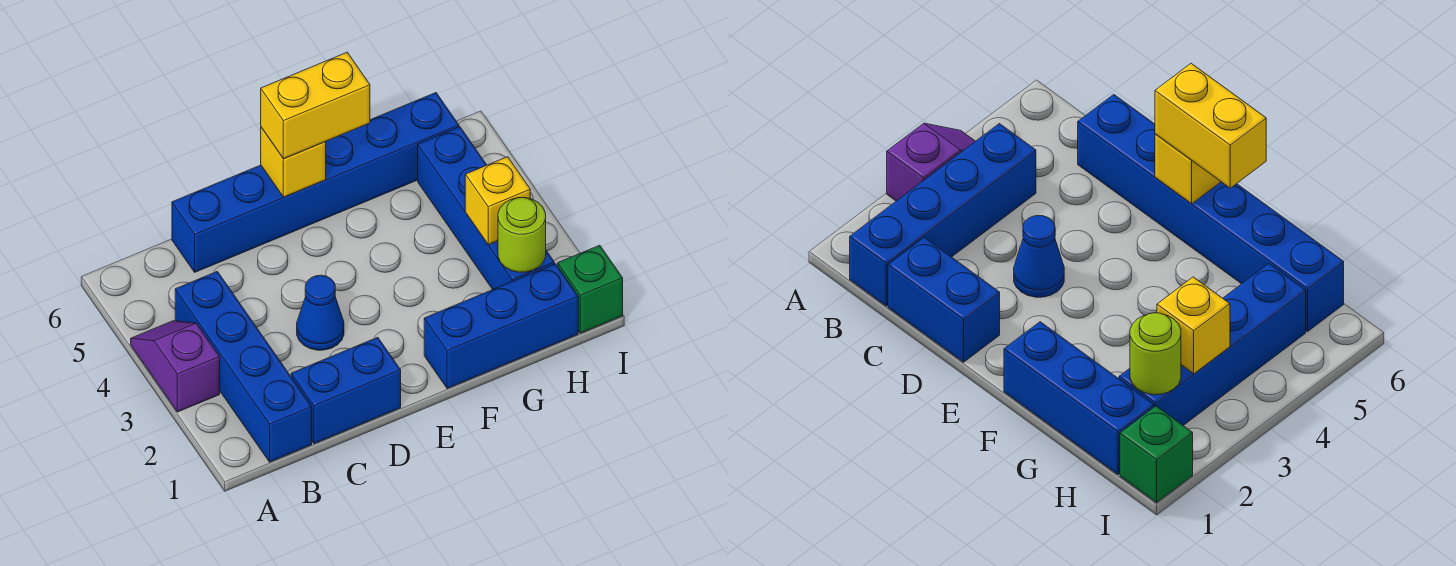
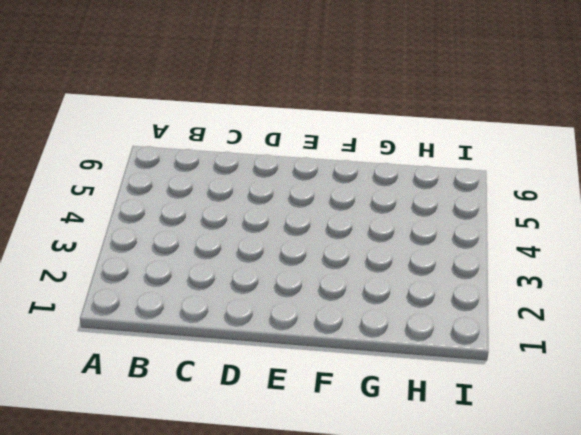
none -> purple slope A3:A4 level 1 top 3
none -> blue brick B1:B4 level 1
none -> blue brick C1:D1 level 1

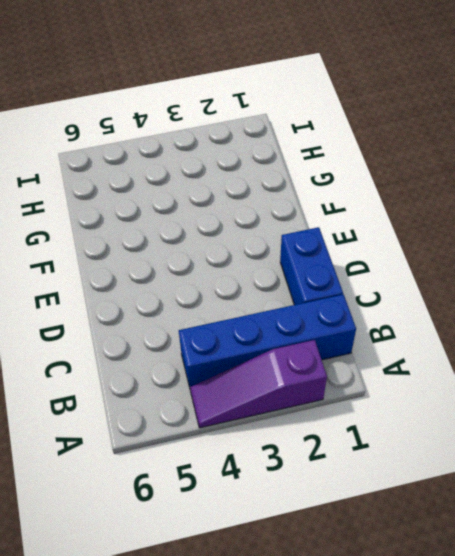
purple slope A2:A4 level 1 top 2 -> purple slope A3:A4 level 1 top 3
none -> blue brick C6:H6 level 1
none -> blue cone D3 level 1
none -> blue brick F1:H1 level 1

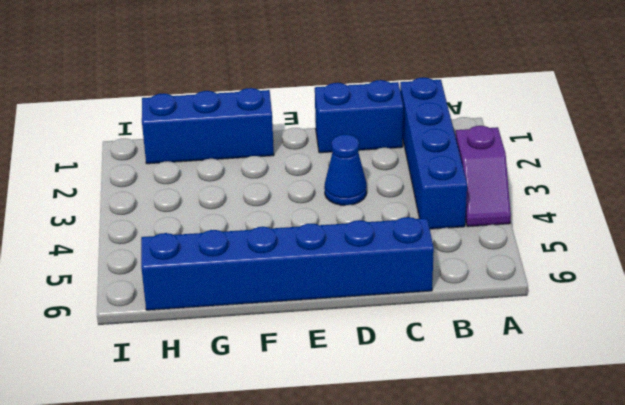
none -> blue brick H2:H5 level 1
none -> green brick I1 level 1
none -> yellow brick E6 level 2

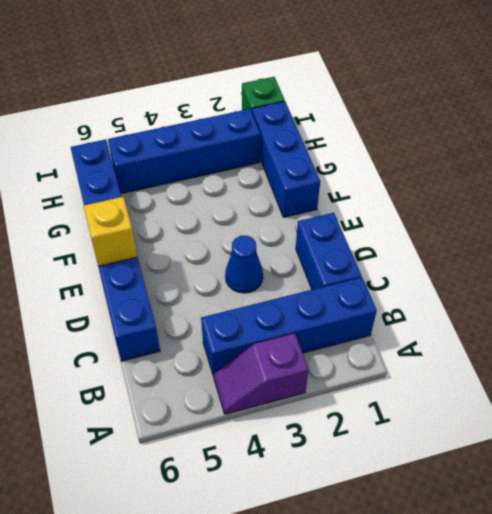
none -> lime round brick H2 level 2
none -> yellow brick H3 level 2
none -> yellow brick E6:F6 level 3

